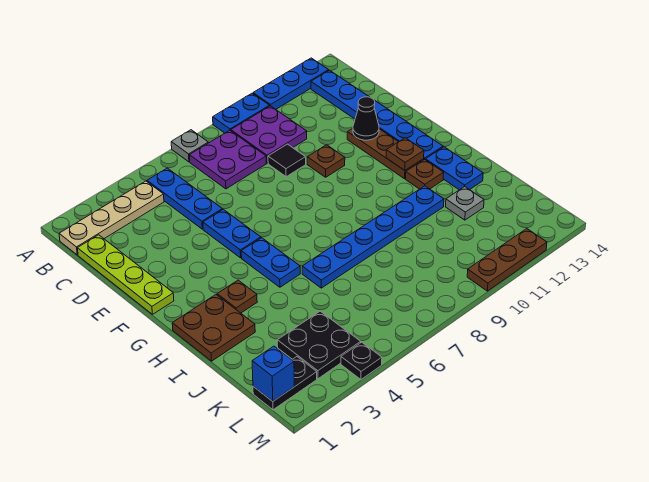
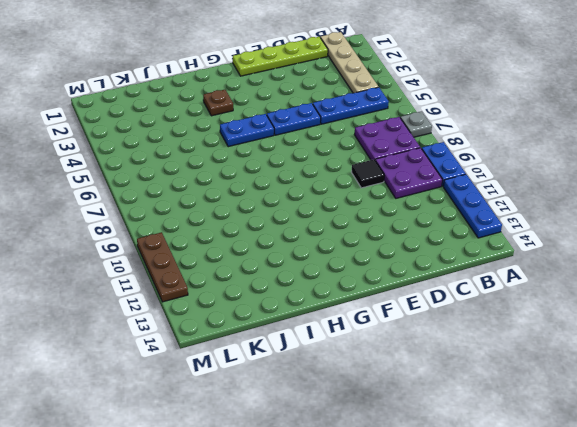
none -> blue plate B13:G13 level 1
none -> brown plate E10 level 1
none -> brown plate E12:G12 level 1

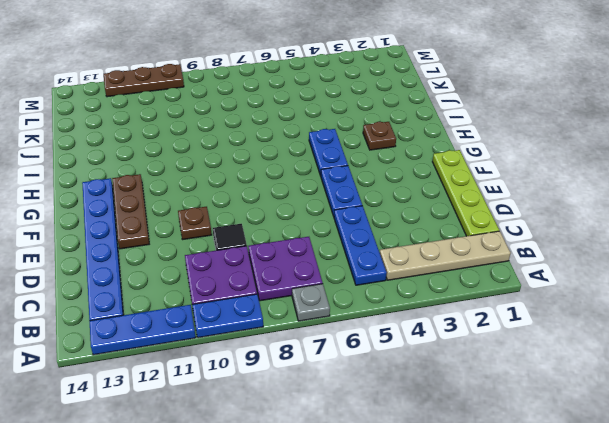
none -> brown plate H1:I2 level 1
none -> brown plate H12 level 1
none -> blue plate H13:I13 level 1

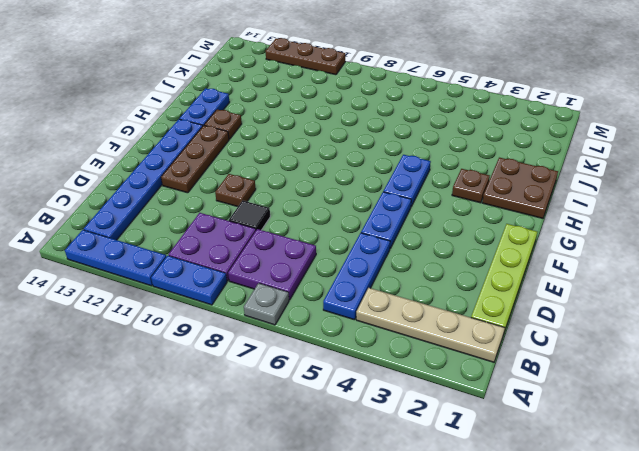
none -> blue plate I6:I11 level 1
none -> grey plate J12 level 1
none -> black plate K3:L4 level 1

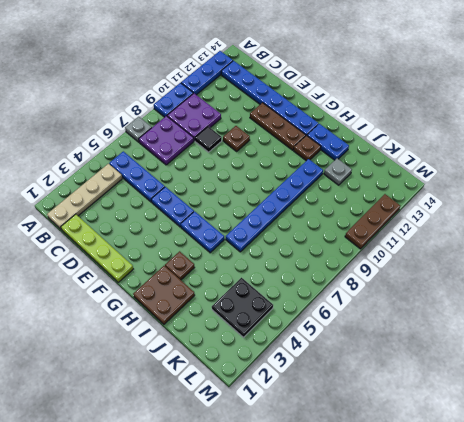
none -> black plate L1:L2 level 1
none -> black plate M4 level 1
none -> black cone E12 level 2

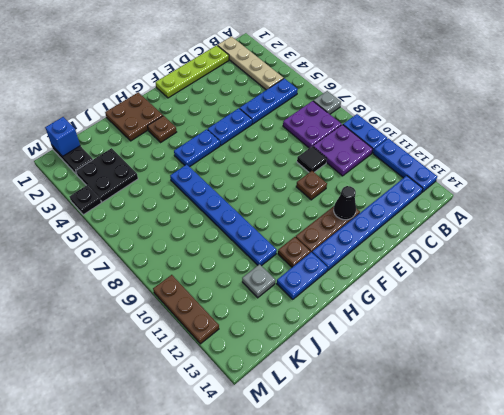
none -> brown plate G12 level 2

